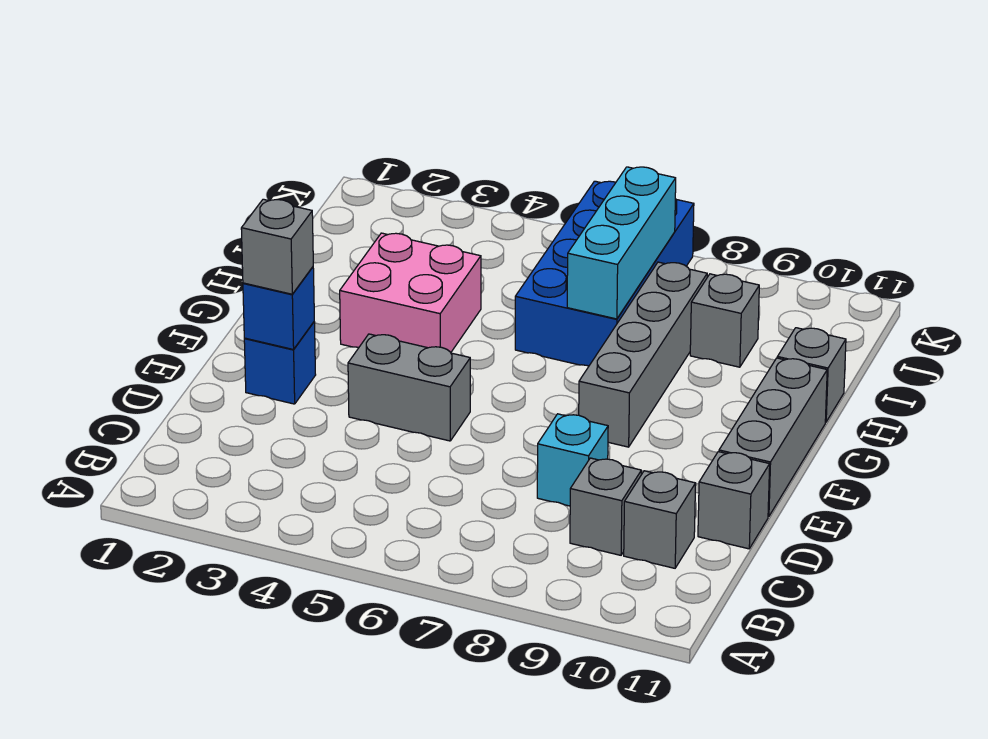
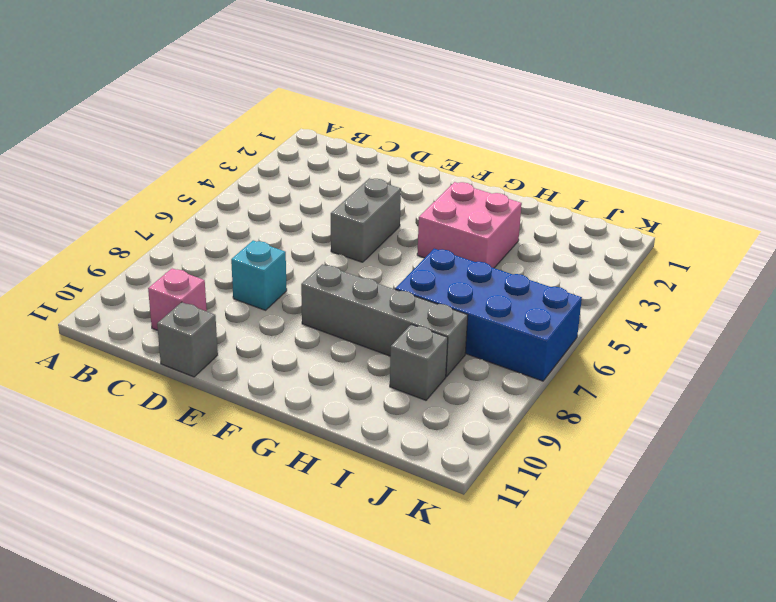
pink brick C10 level 1 -> grey brick C10 level 1
none -> grey brick C9 level 1
none -> blue brick E2 level 1
none -> grey brick E11:G11 level 1

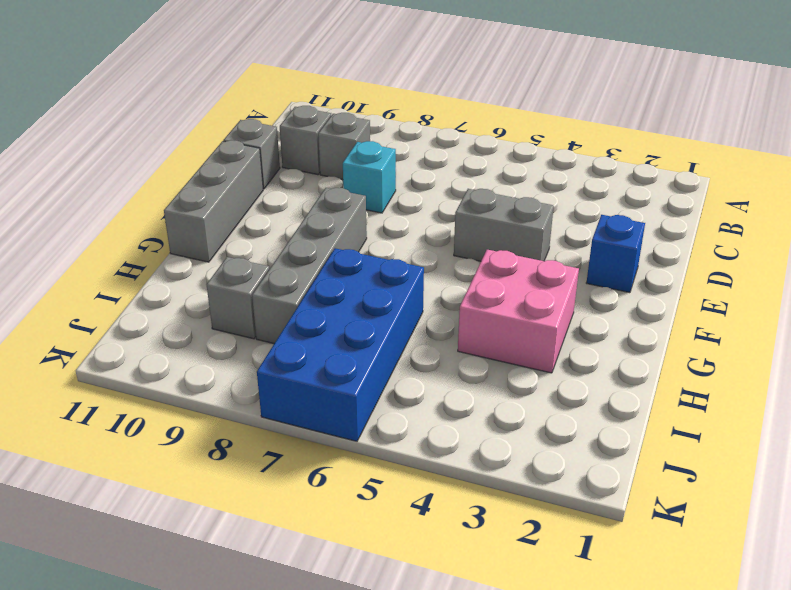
none -> grey brick H11 level 1
none -> blue brick E2 level 2
none -> cyan brick H7:J7 level 2

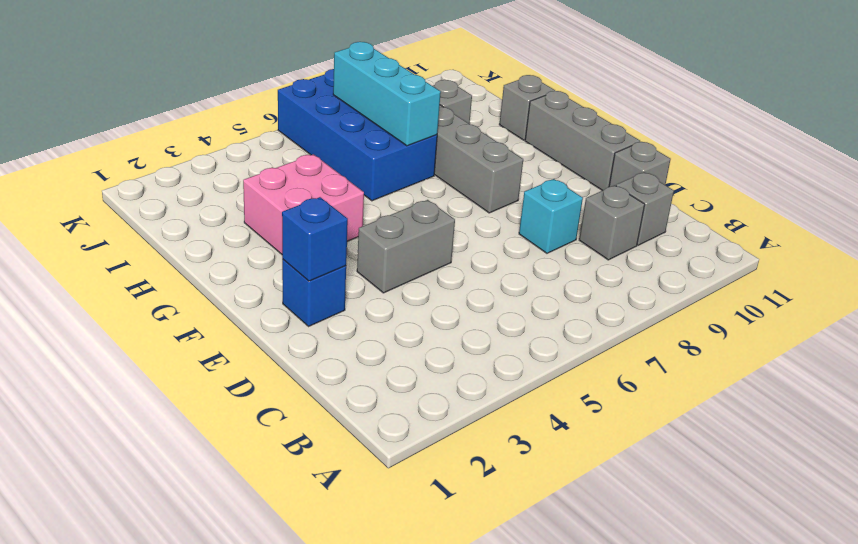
none -> grey brick E2 level 3

